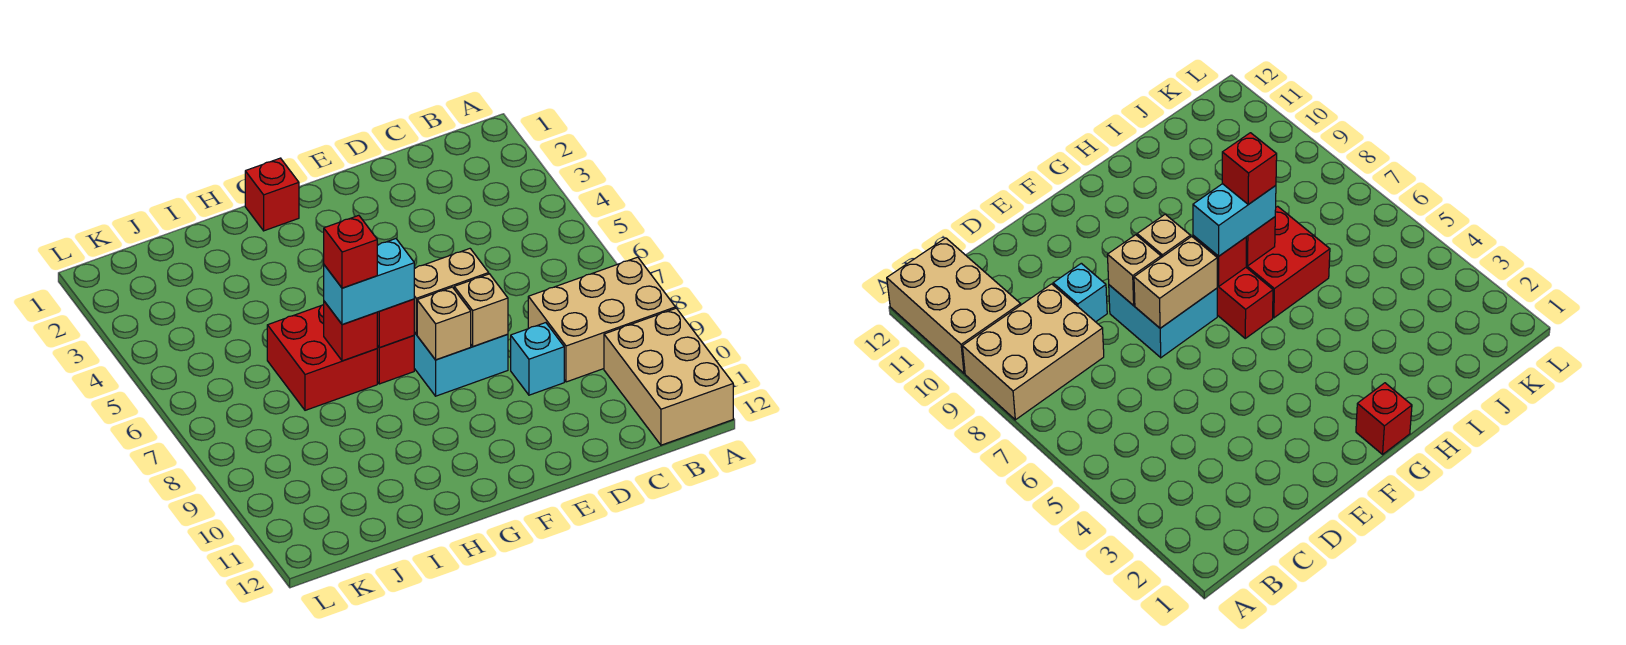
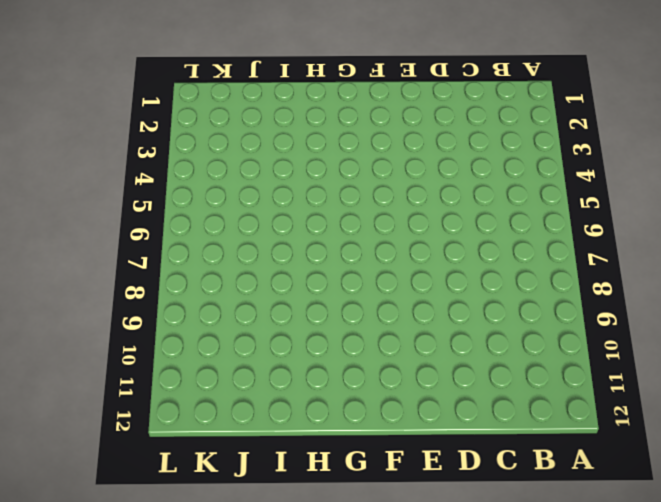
none -> tan brick A8:C9 level 1
none -> tan brick A10:B12 level 1
none -> cyan brick D9 level 1

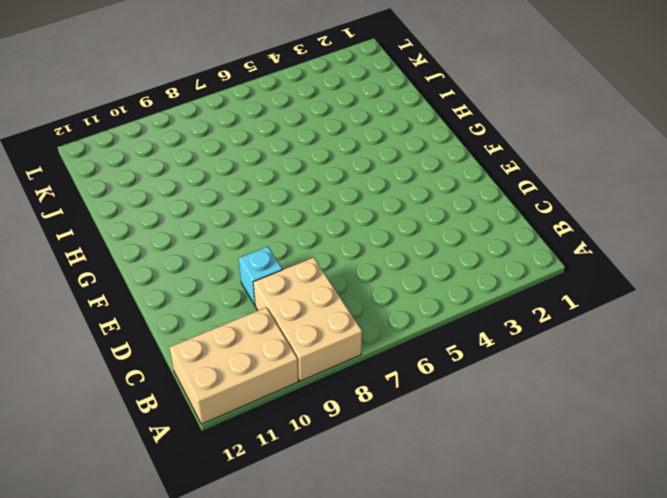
none -> cyan brick E7:F8 level 1
none -> red brick G1 level 1
none -> red brick G6:G7 level 1

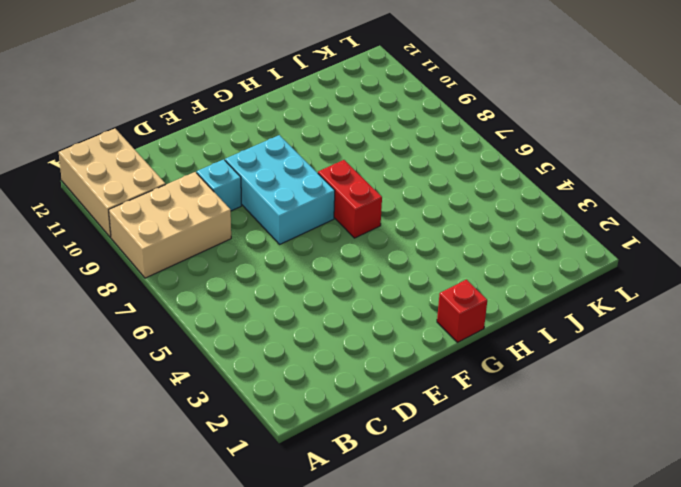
cyan brick E7:F9 level 1 -> cyan brick E7:F8 level 1
none -> red brick H6:I7 level 1
none -> tan brick E7:F7 level 2
none -> tan brick E8 level 2

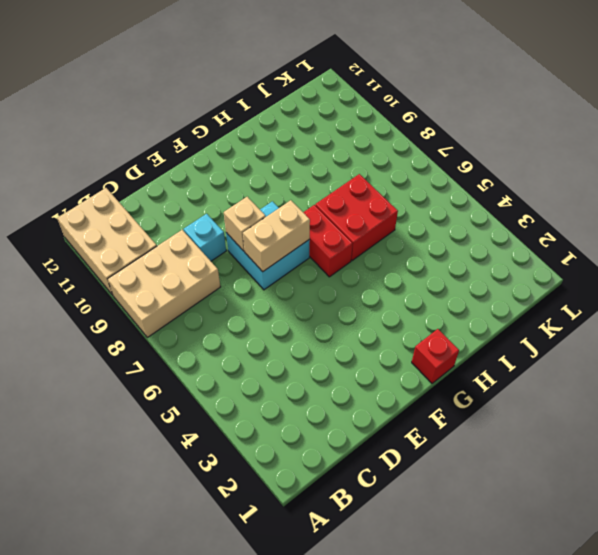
none -> tan brick F8 level 2
none -> red brick G7 level 2
none -> red brick H7 level 2

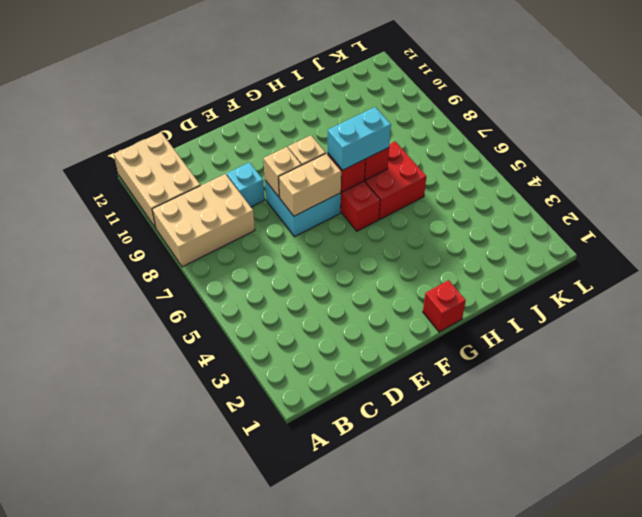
none -> red brick H7 level 4

